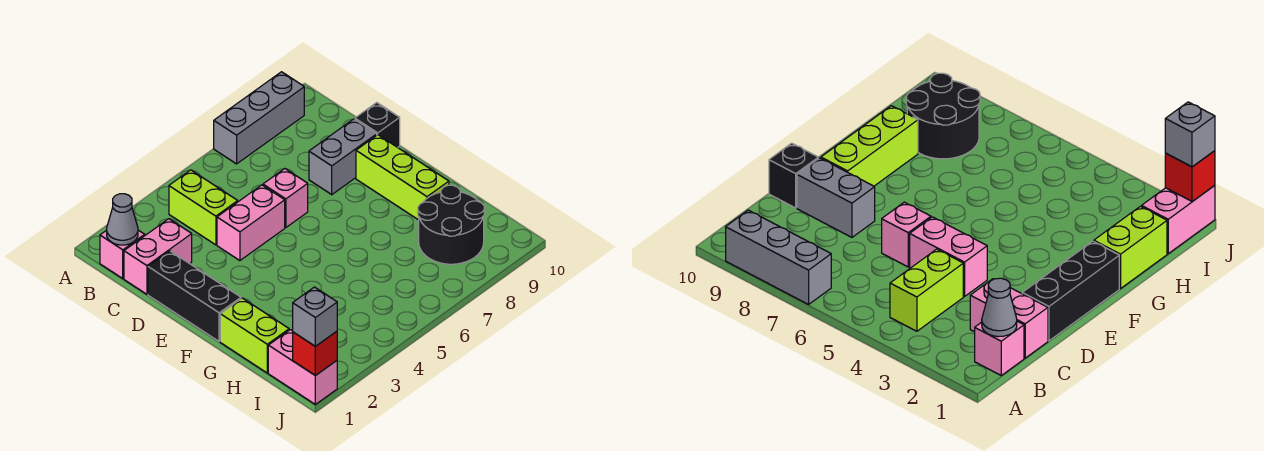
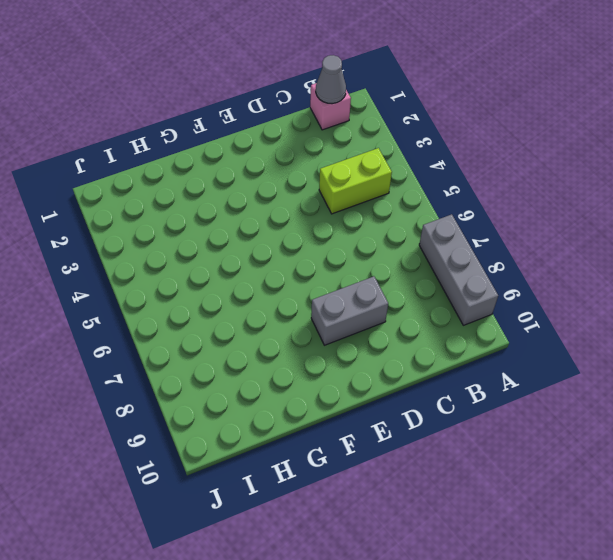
grey brick D8:E8 level 1 -> grey brick D8:D9 level 1
none -> pink brick C1:C2 level 1
none -> black brick D1:F1 level 1
none -> pink brick D4:D5 level 1

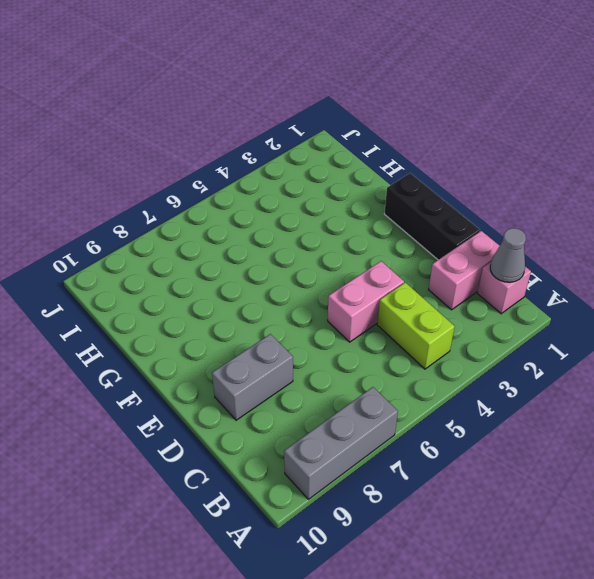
none -> pink brick D6 level 1
none -> black brick D10 level 1
none -> lime brick E9:G9 level 1

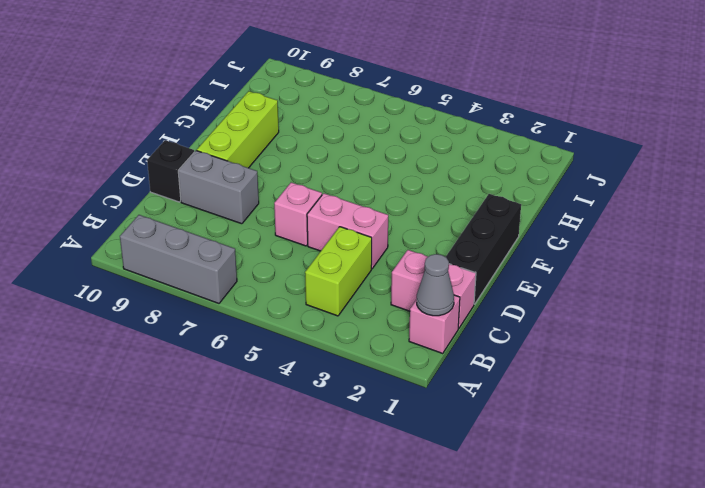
none -> lime brick G1:H1 level 1
none -> black round brick H8:I9 level 1
none -> pink brick I1:J1 level 1

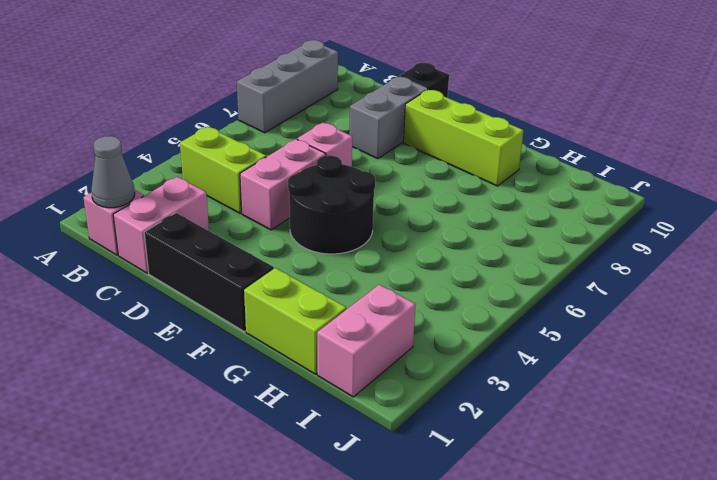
black round brick E4:F5 level 1 -> black round brick H8:I9 level 1
pink brick I1:I2 level 1 -> pink brick I1:J1 level 1
none -> red brick J1 level 2
none -> grey brick J1 level 3

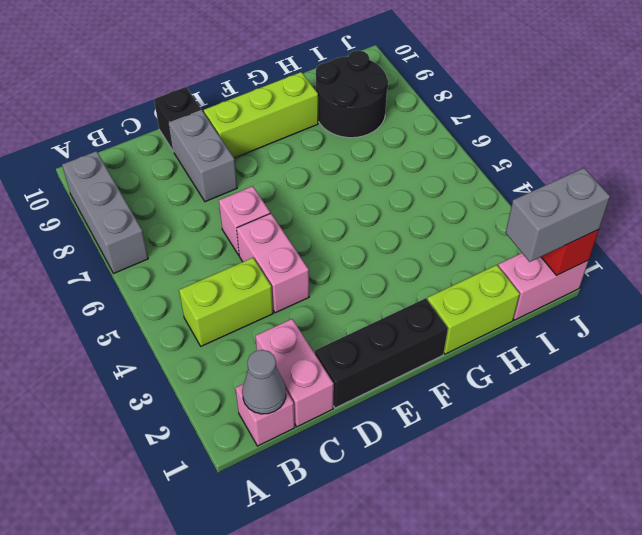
grey brick I1:J1 level 3 -> grey brick J1 level 3

